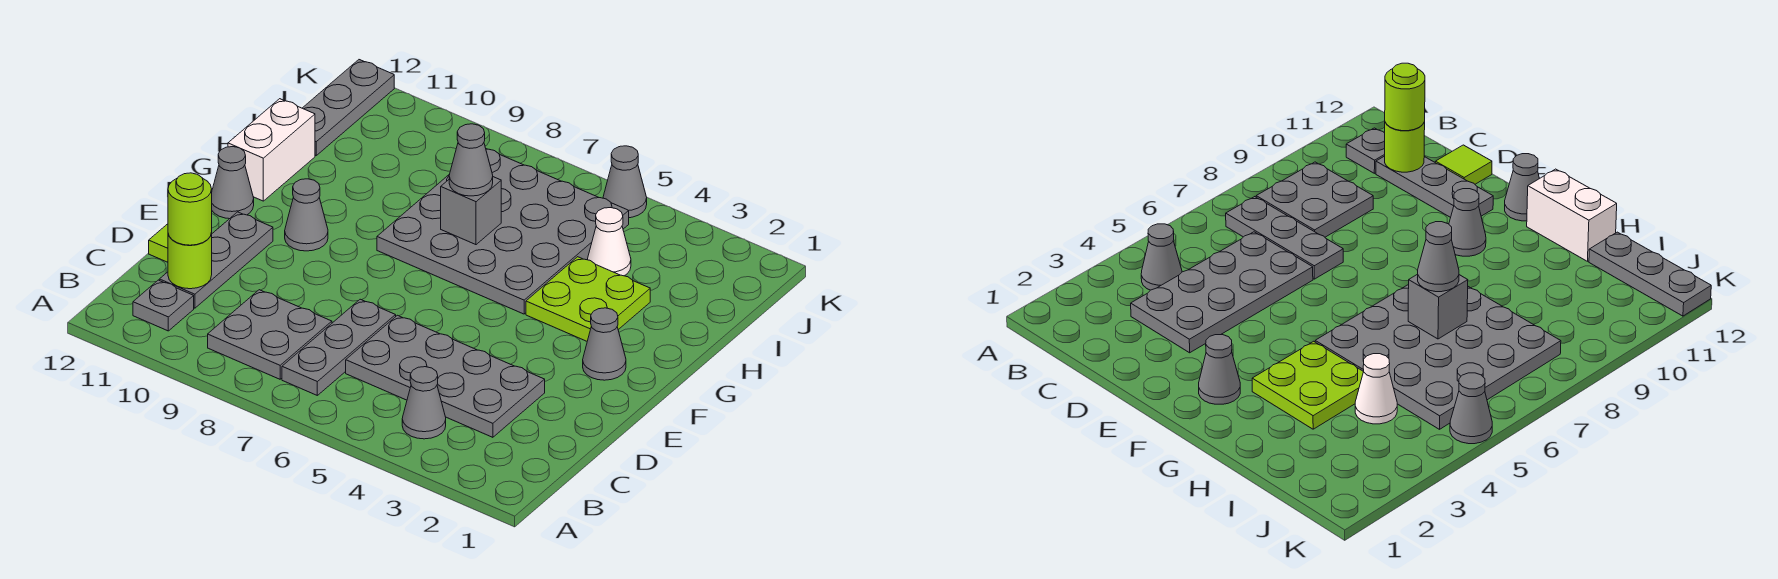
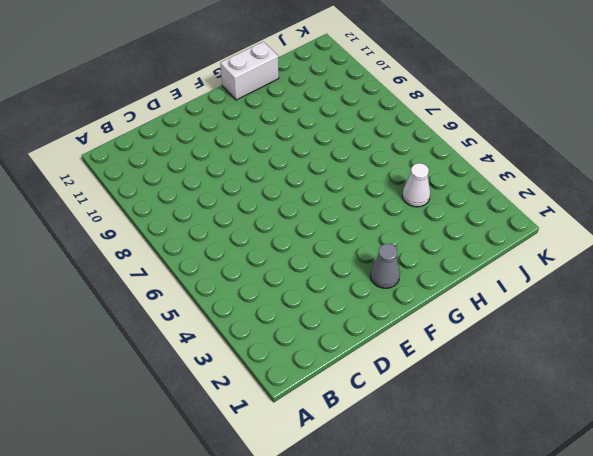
none -> grey cone B4 level 1
none -> grey plate B7:D7 level 1
none -> grey plate B8:C9 level 1

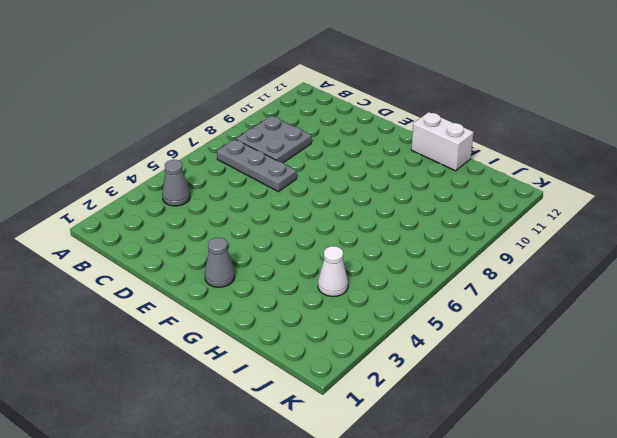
none -> grey plate B11 level 1
none -> grey plate C3:D6 level 1
none -> grey plate C11:E11 level 1

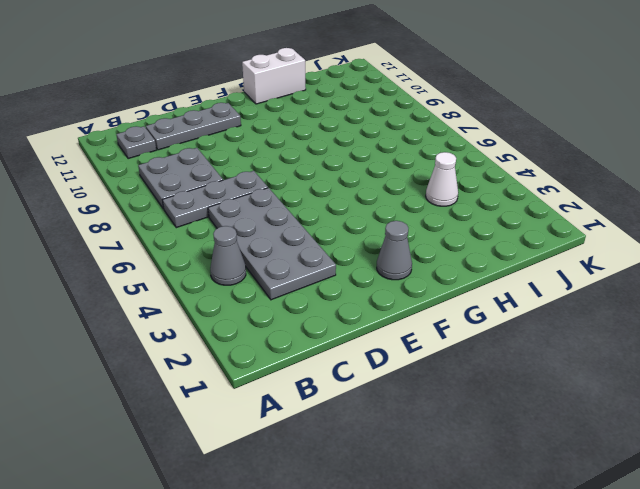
none -> lime tile D12 level 1
none -> grey cone F10 level 1
none -> grey cone F12 level 1

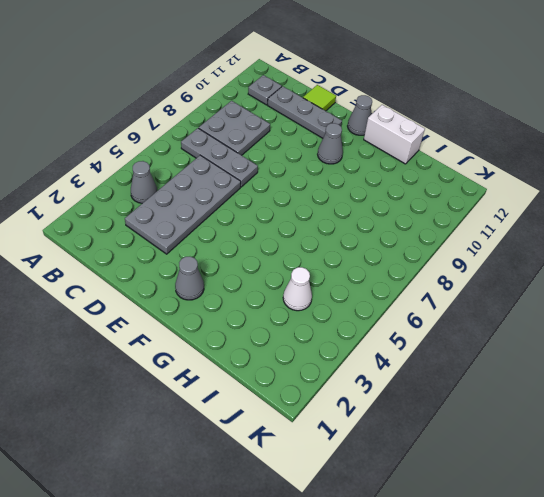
none -> lime plate G3:H4 level 1
none -> grey plate G5:J8 level 1
none -> grey plate I12:K12 level 1

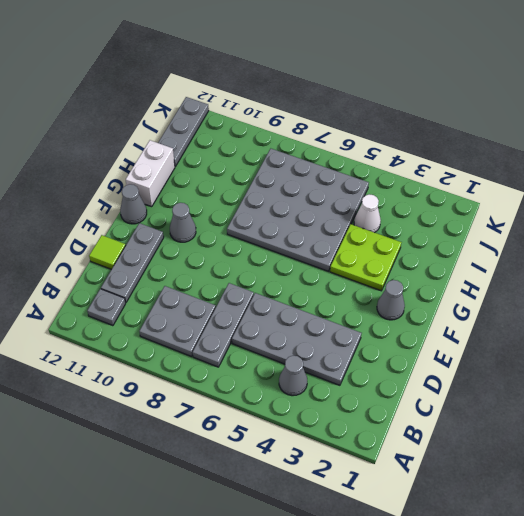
none -> grey cone K5 level 1
none -> lime round brick C11 level 2
none -> grey brick H7 level 2

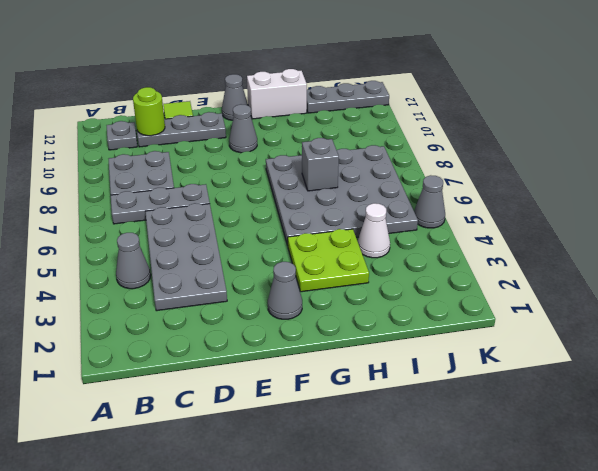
none -> lime round brick C11 level 3
none -> grey cone H7 level 3

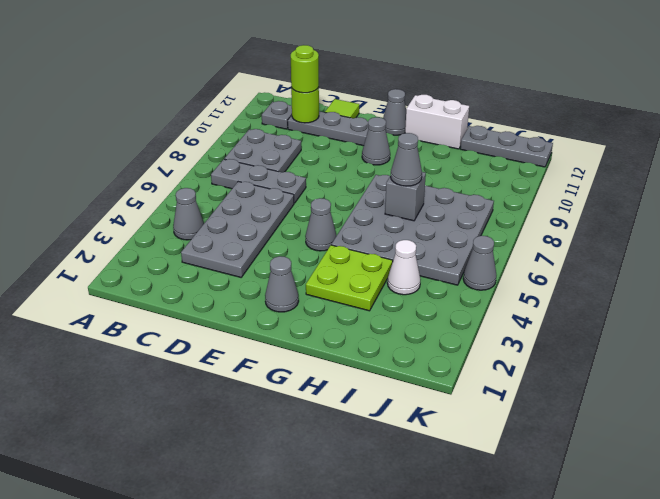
grey cone F5 level 1 -> none

